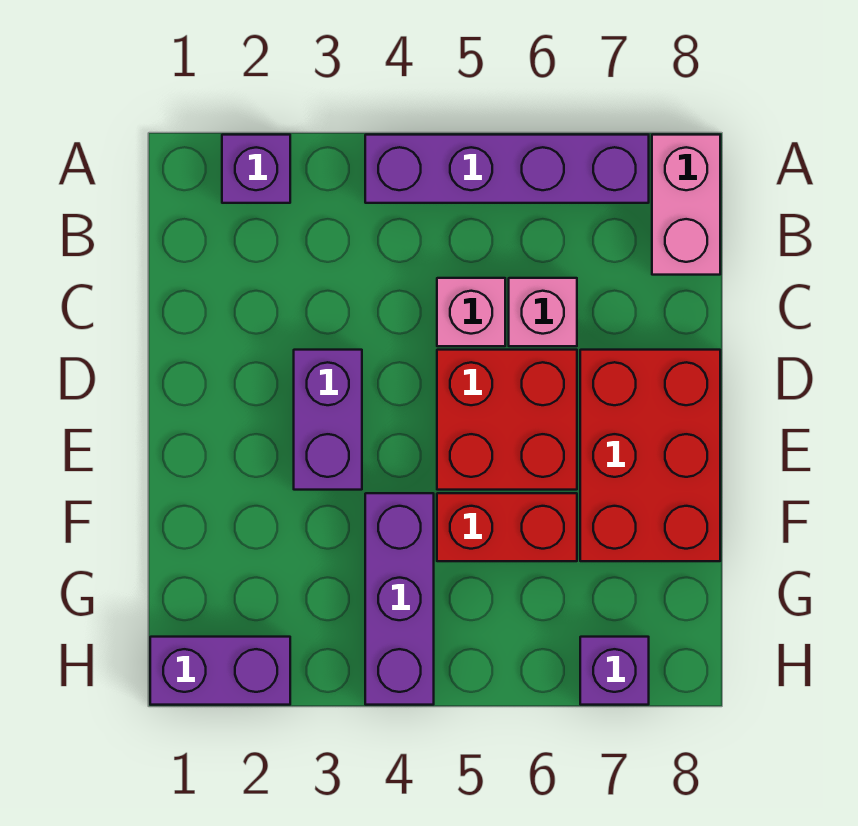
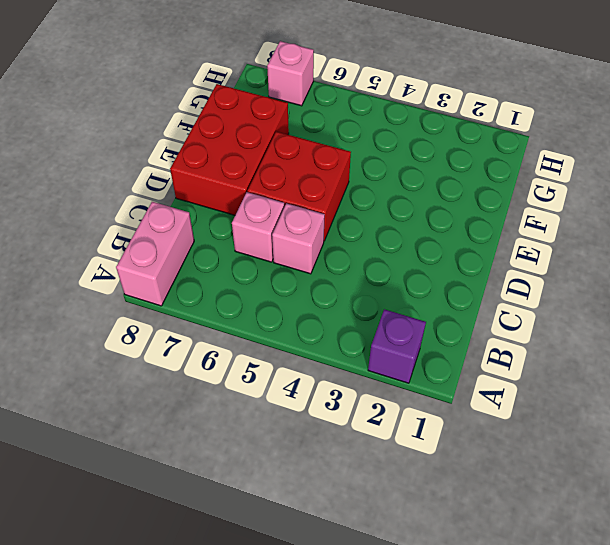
pink brick H7 level 1 -> purple brick H7 level 1
none -> purple brick A4:A7 level 1
none -> purple brick D3:E3 level 1
none -> purple brick F4:H4 level 1

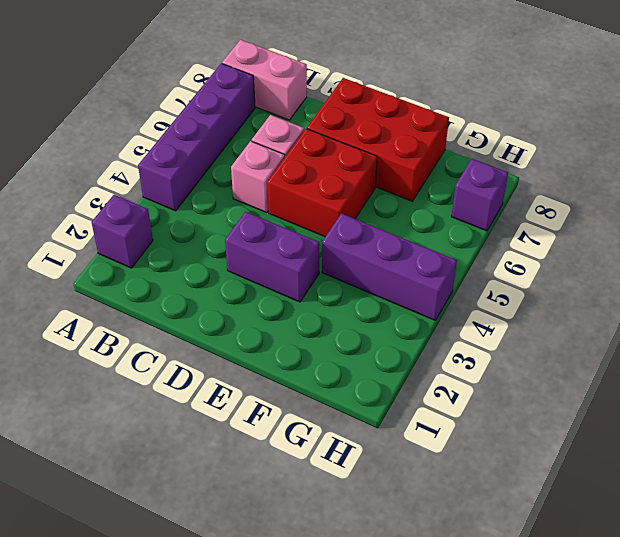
none -> red brick F5:F6 level 1
none -> purple brick H1:H2 level 1

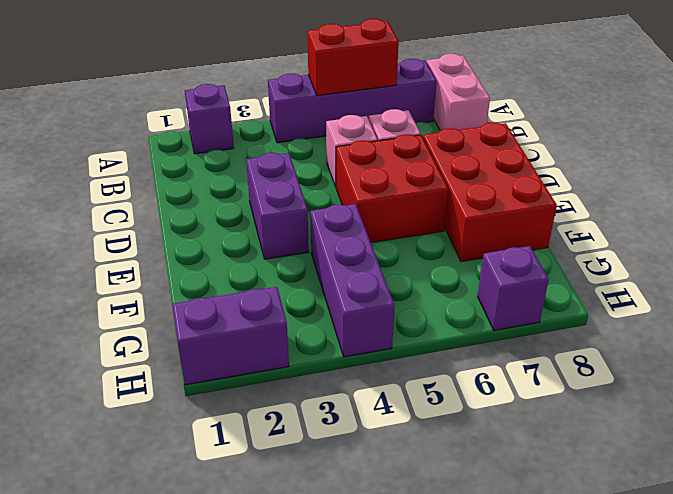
red brick A5:A6 level 2 -> red brick F5:F6 level 1

